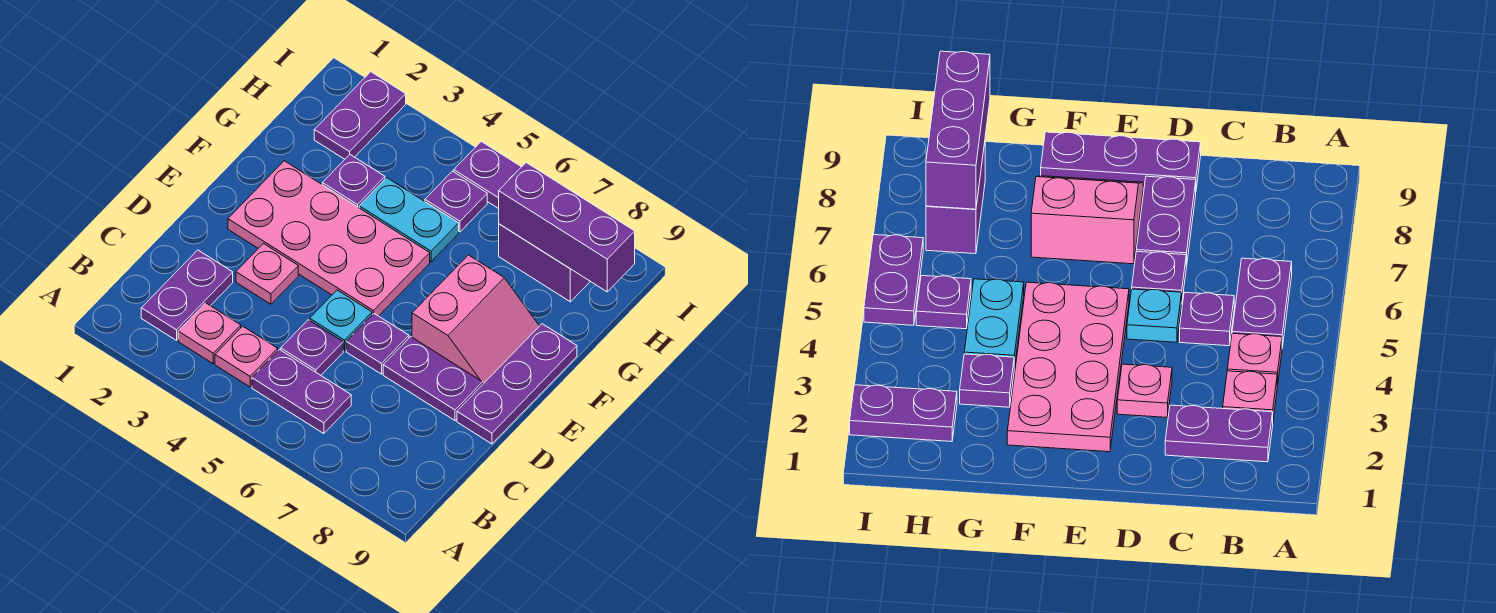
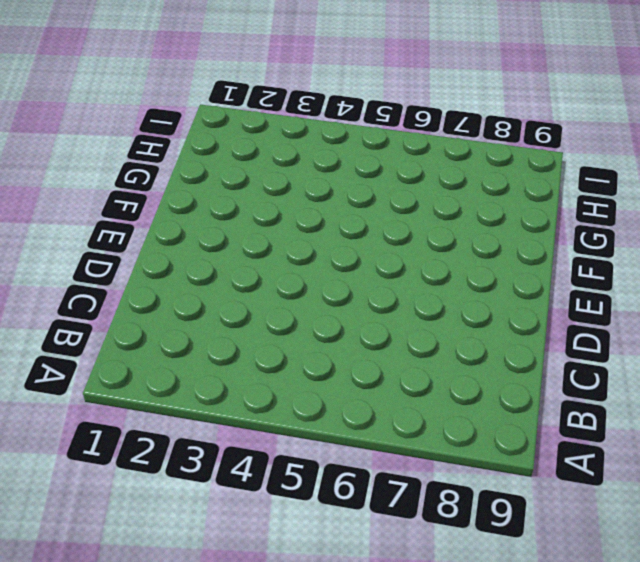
none -> purple plate B2:C2 level 1
none -> pink plate B3 level 1
none -> pink plate B4 level 1

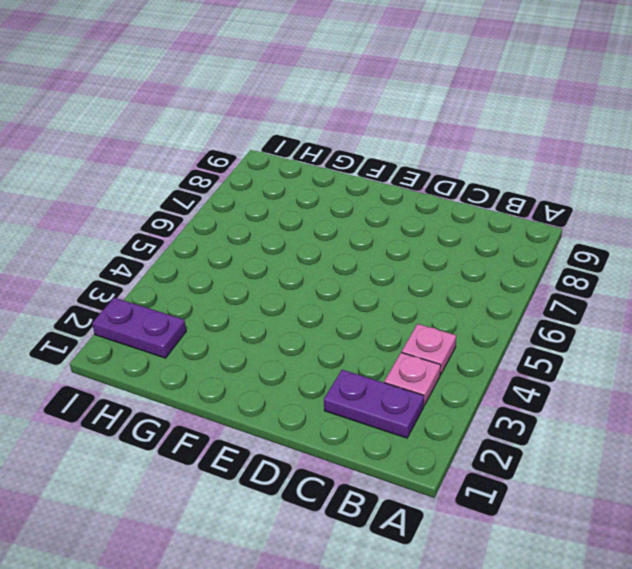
none -> purple plate B5:B6 level 1
none -> purple plate C5 level 1
none -> pink plate D3 level 1

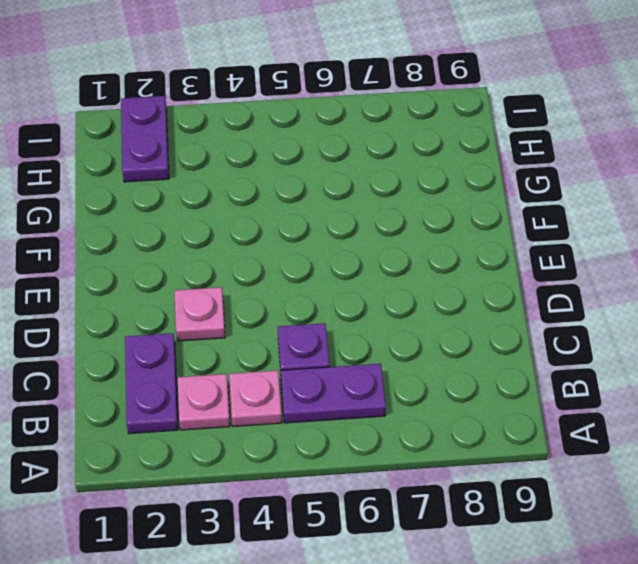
none -> cyan plate D5 level 1
none -> purple plate D6 level 1
none -> purple plate D7:D8 level 1

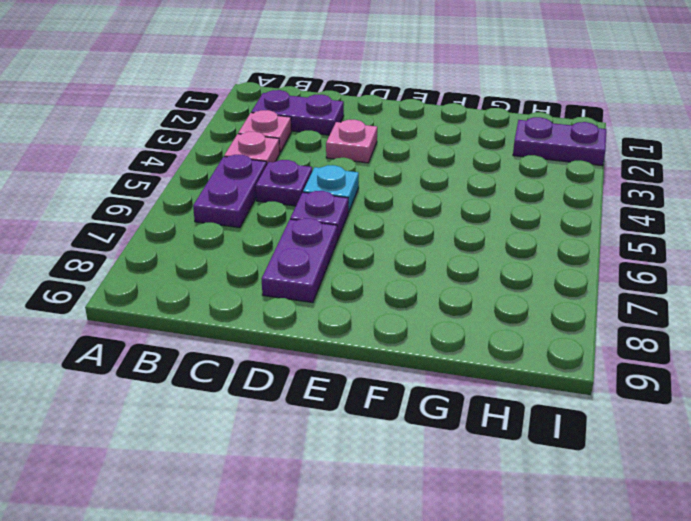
none -> purple plate D9:F9 level 1
none -> pink plate E2:F5 level 1
none -> pink slope E7:F8 level 1 top 7

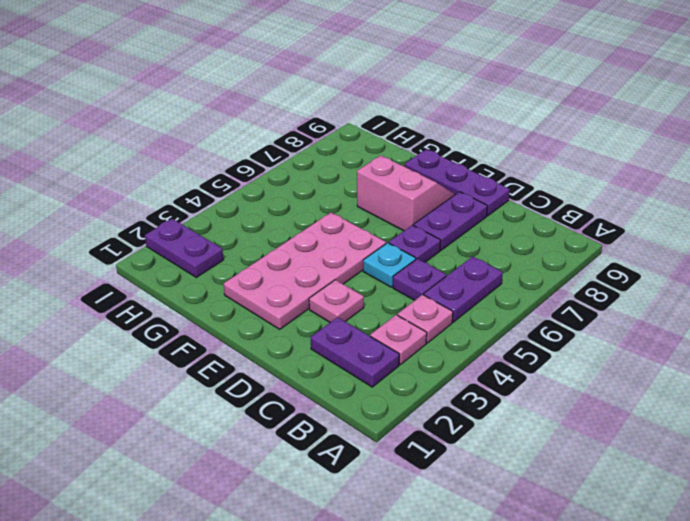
none -> purple plate G3 level 1
none -> cyan plate G4:G5 level 1
none -> purple plate H5 level 1

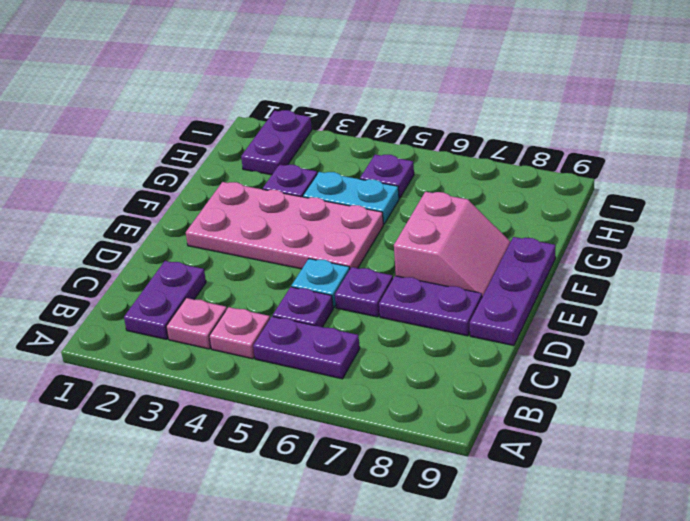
none -> pink plate D3 level 1
none -> purple brick H7:H8 level 1
none -> purple plate I5:I6 level 1

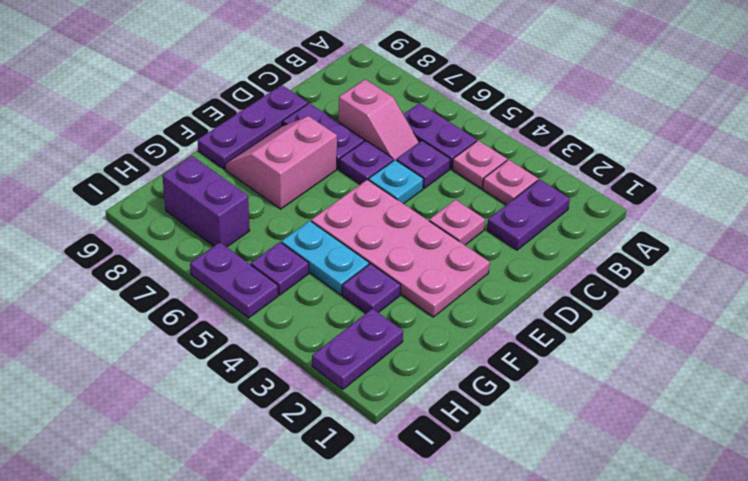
pink slope C6:C7 level 1 top 7 -> none
none -> purple brick H7:H9 level 2

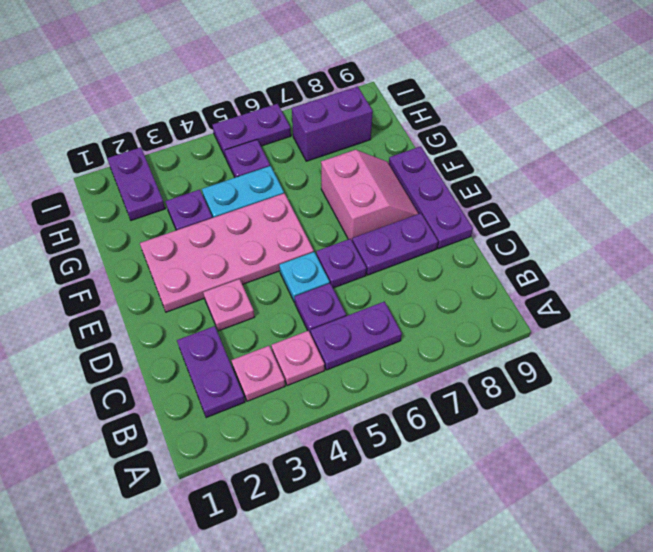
none -> purple brick H7:H9 level 2

